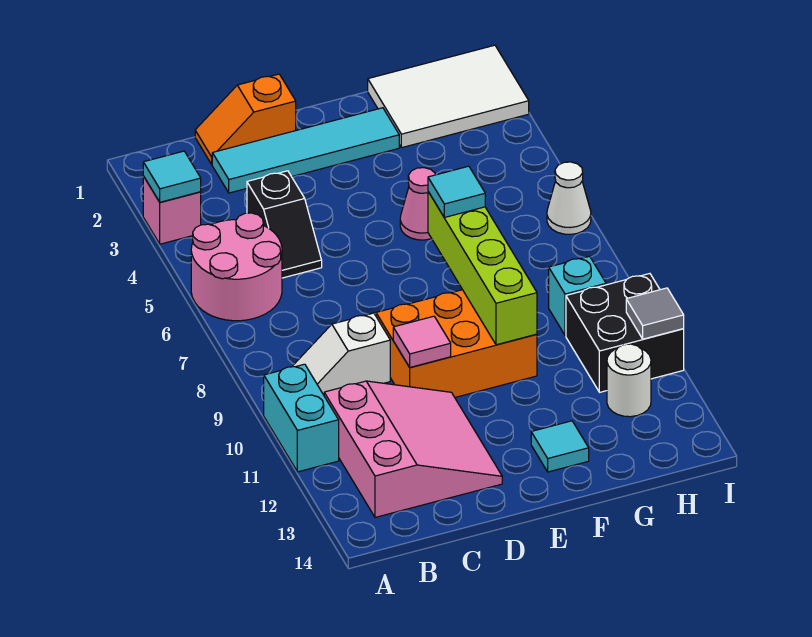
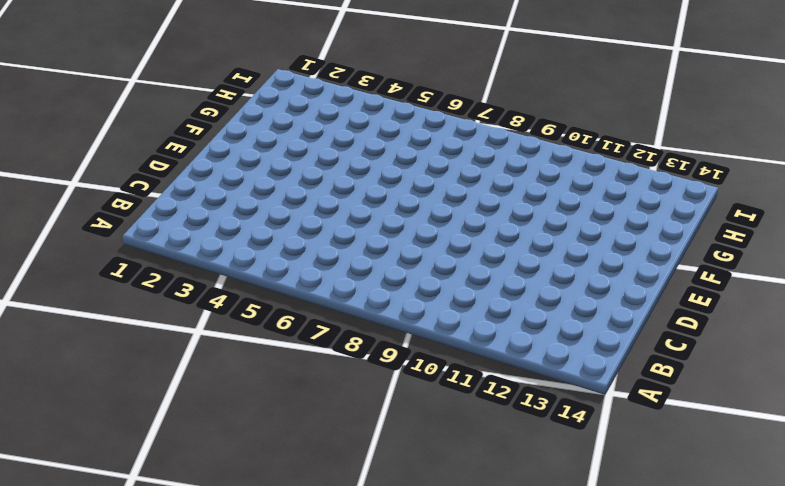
none -> pink brick A3 level 1
none -> pink round brick A5:B6 level 1
none -> cyan brick A10:A11 level 1

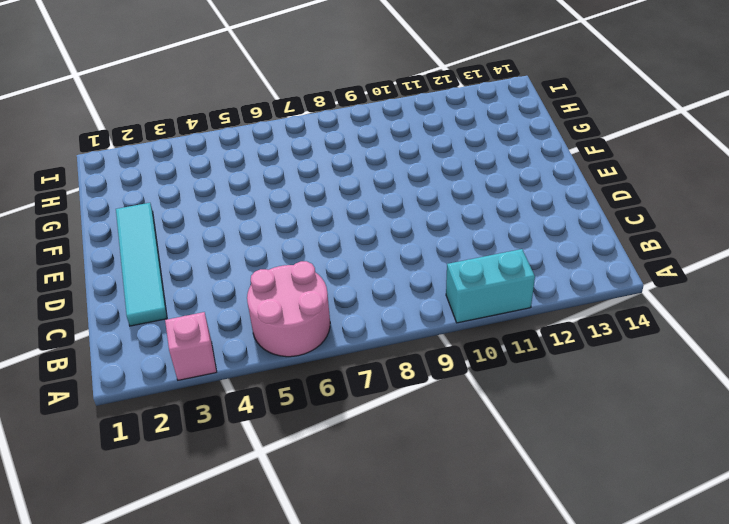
none -> white slope B9:C9 level 1 top C
none -> pink slope B11:D13 level 1 top B
none -> orange slope C1:D1 level 1 top D

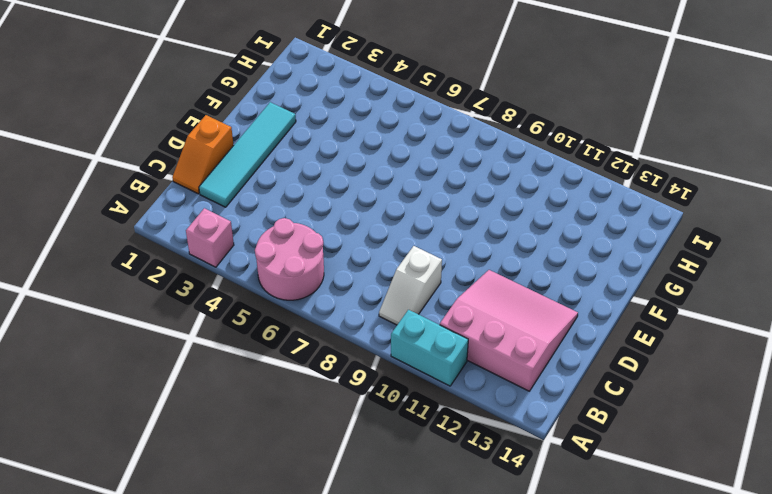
none -> black slope C4:C5 level 1 top 4
none -> orange brick D9:F10 level 1
none -> pink cone F5 level 1

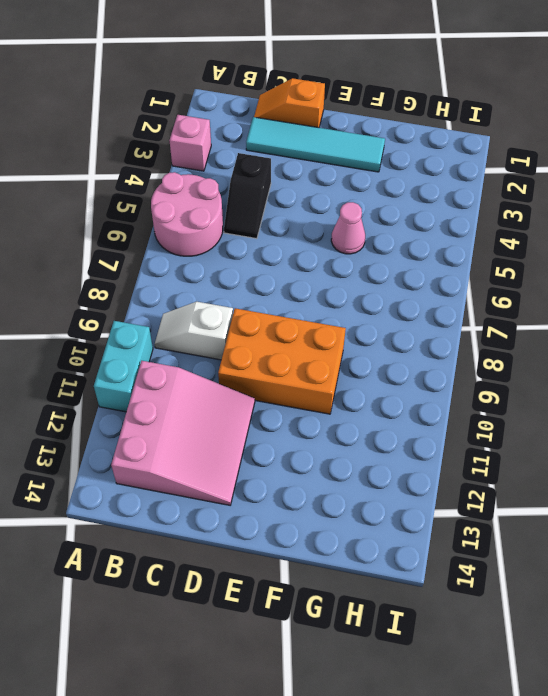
none -> cyan tile F13 level 1
none -> white tile G1:I2 level 1
none -> cyan brick H9 level 1

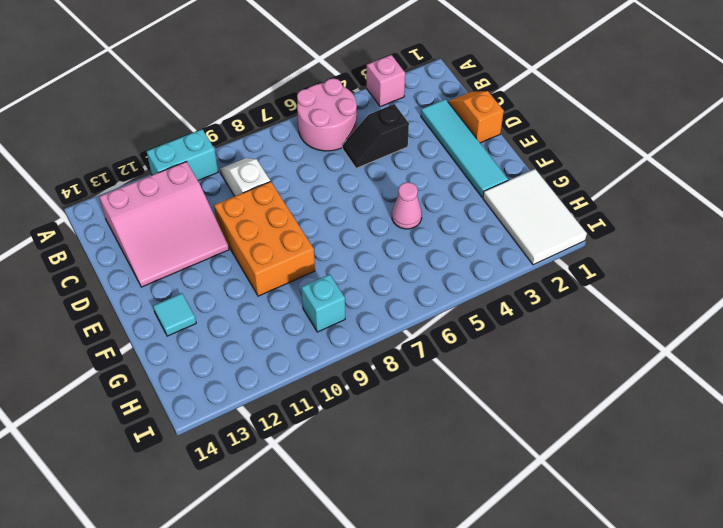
none -> black brick H10:I11 level 1
none -> white round brick H12 level 1
none -> white cone I6 level 1

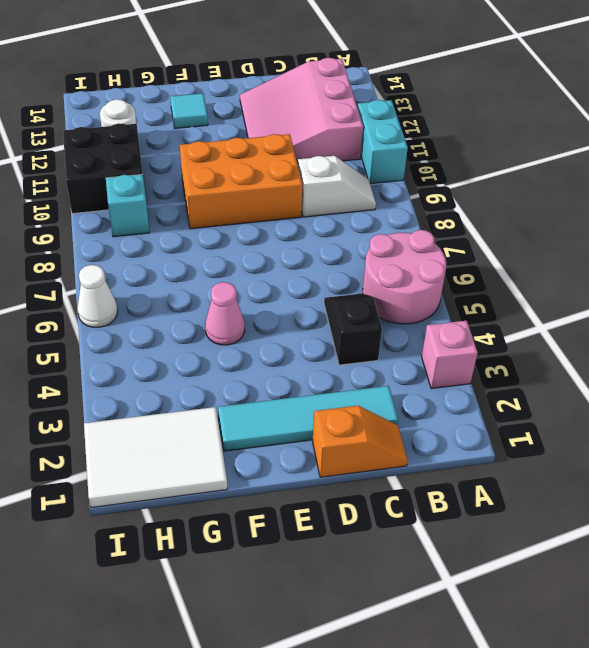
none -> cyan tile A3 level 2
none -> pink tile D10 level 2
none -> lime brick F7:F10 level 2

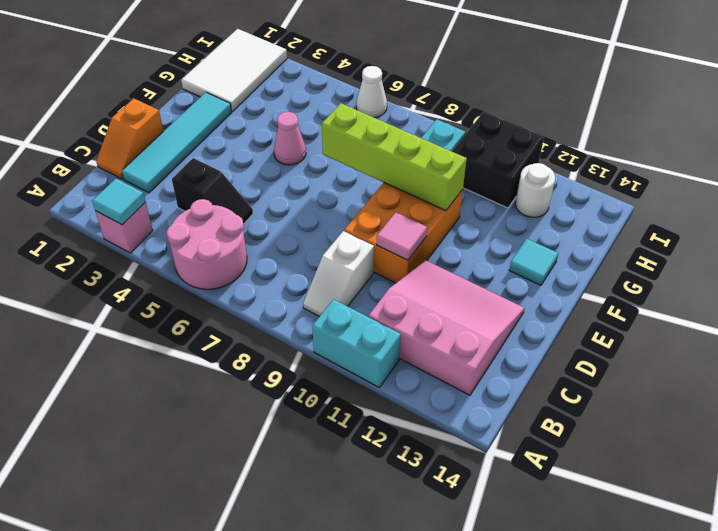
none -> grey tile I11 level 2
none -> cyan tile F7 level 3

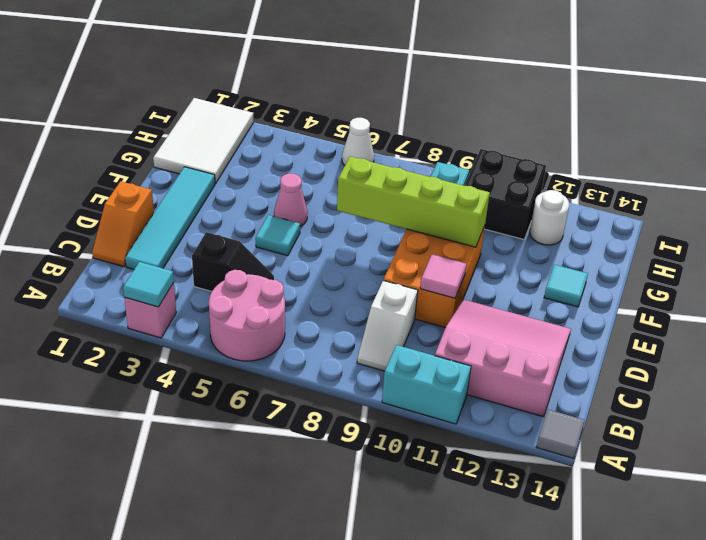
grey tile A14 level 1 -> grey tile I11 level 2
cyan tile E5 level 1 -> cyan tile F7 level 3

